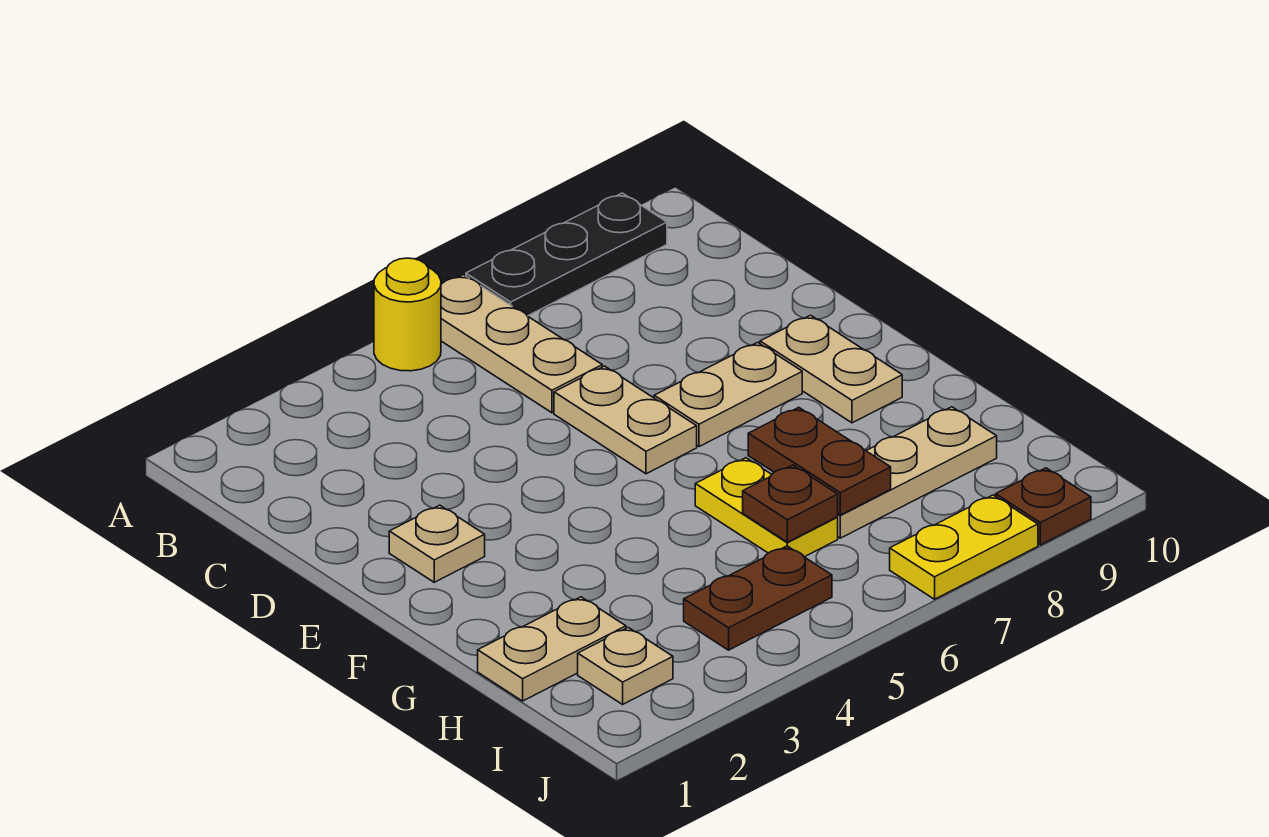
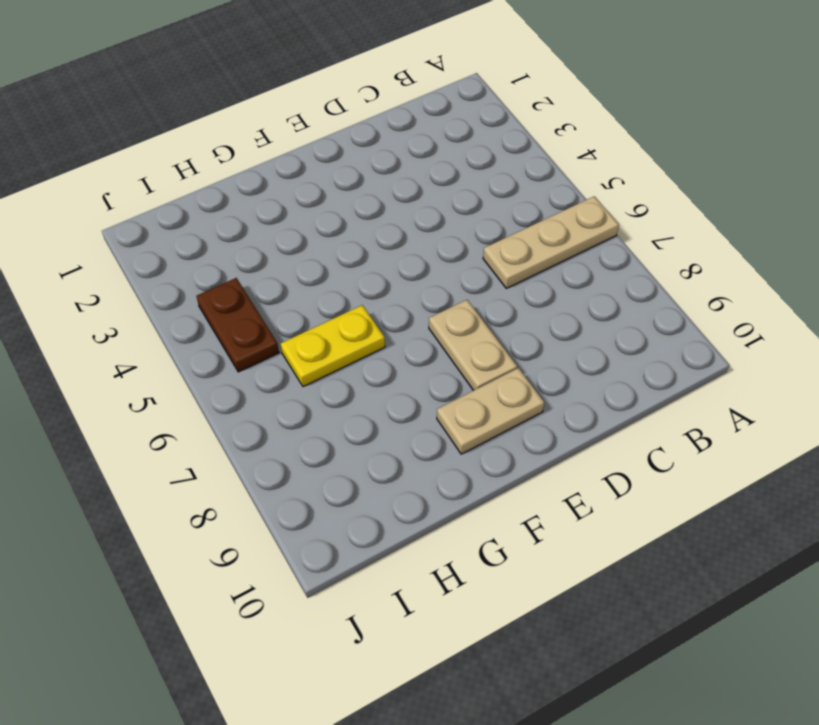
none -> yellow round brick A5 level 1
none -> black plate A7:A9 level 1
none -> tan plate D6:E6 level 1

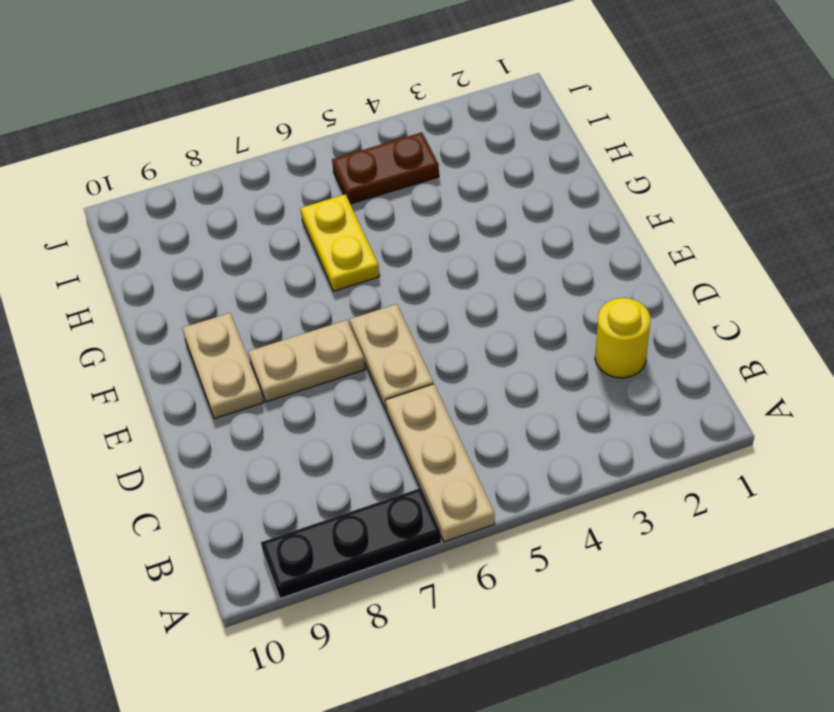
yellow round brick C2 level 1 -> yellow round brick A5 level 1
none -> tan plate E2 level 1
none -> tan plate H1:H2 level 1
none -> tan plate H7:H9 level 1

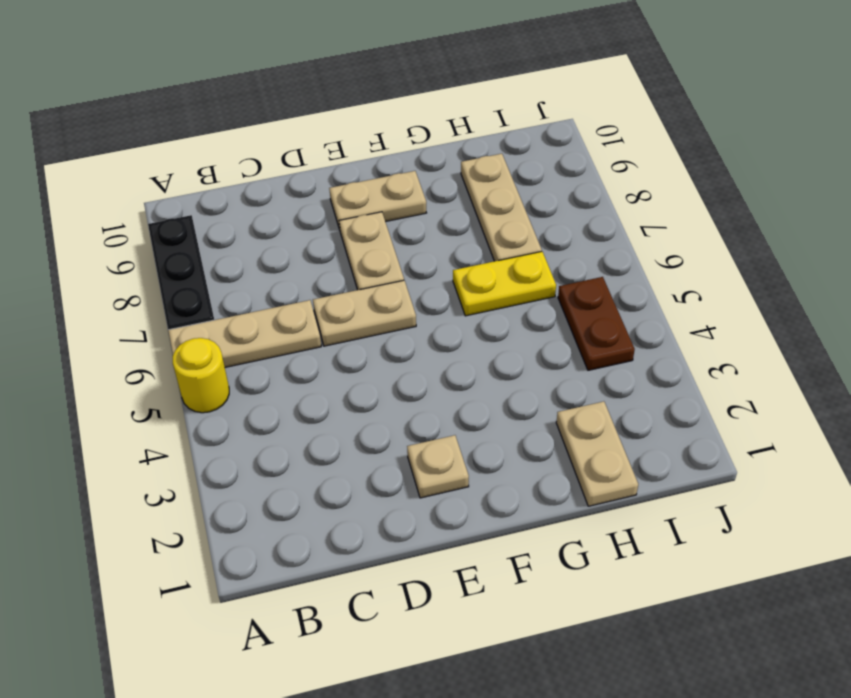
none -> tan plate I2 level 1
none -> yellow plate J7:J8 level 1
none -> brown plate J9 level 1

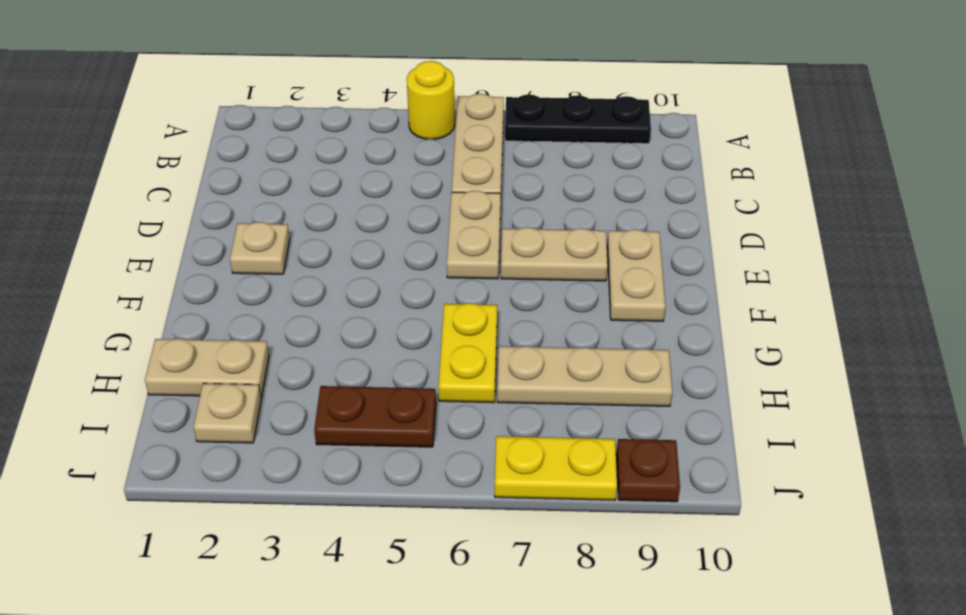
none -> brown plate G7:H7 level 2
none -> brown plate H6 level 2

